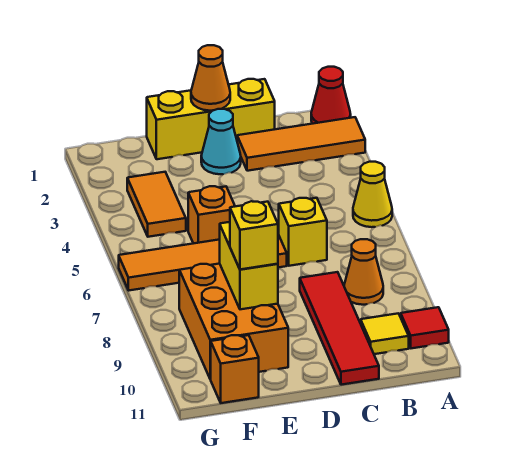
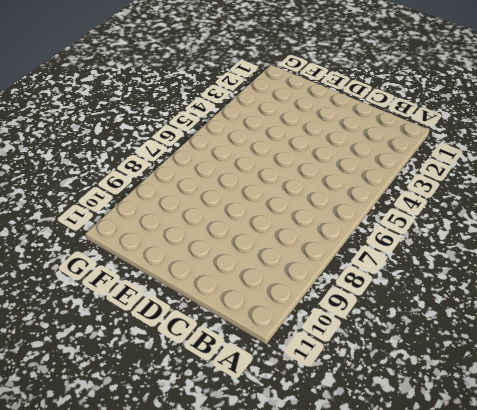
none -> red cone A1 level 1
none -> orange tile A2:C2 level 1
none -> yellow cone A5 level 1

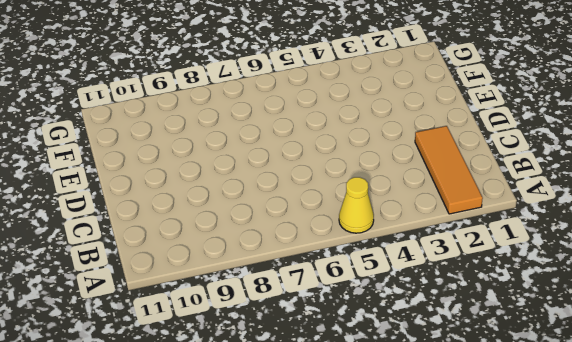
none -> red cone A1 level 1
none -> red tile A10 level 1
none -> orange cone B8 level 1

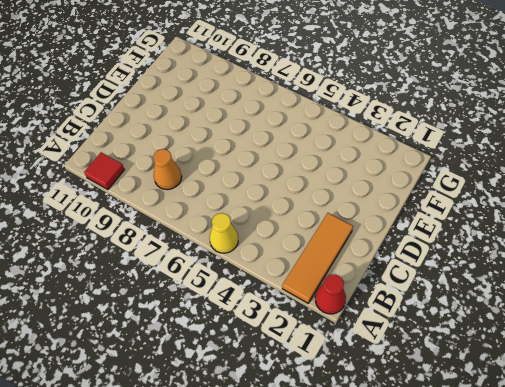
none -> yellow tile B10 level 1
none -> yellow brick C1:E1 level 1
none -> yellow brick C6 level 1

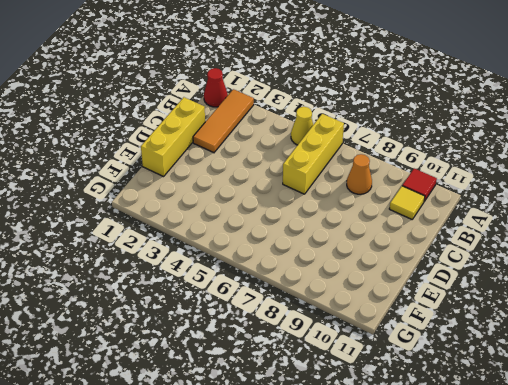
yellow brick A6:C6 level 1 -> yellow brick C6 level 1
none -> red tile C8:C11 level 1
none -> cyan cone D2 level 1
none -> orange tile D6:G6 level 1

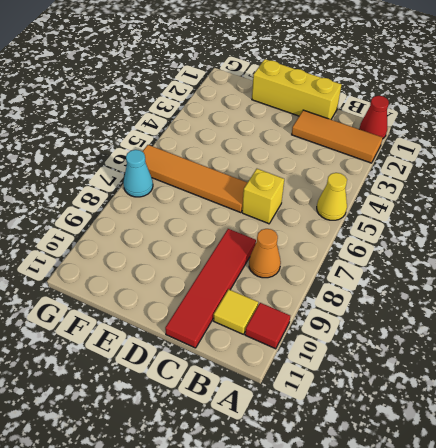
cyan cone G7 level 1 -> cyan cone D2 level 1
none -> orange brick E5 level 1
none -> orange brick E8:F10 level 1
none -> orange tile F3:F4 level 1

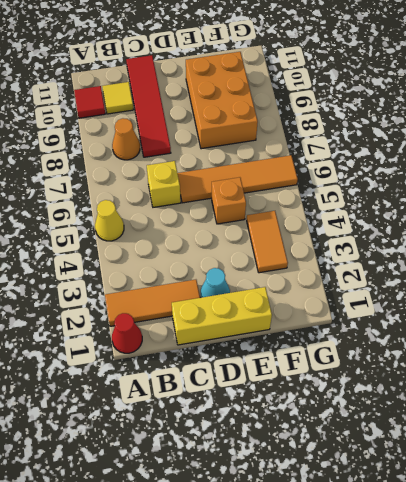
none -> orange brick F11 level 1
none -> orange cone D1 level 2
none -> yellow brick E8:E9 level 2

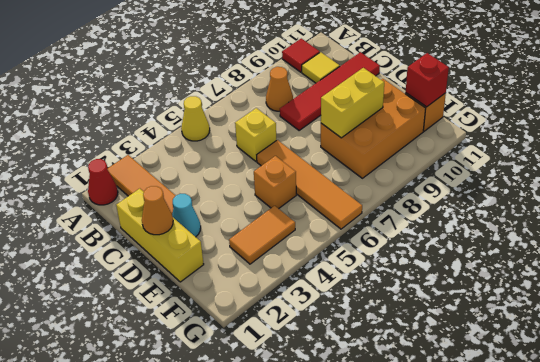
red brick F11 level 2 -> none
none -> yellow brick E9 level 3

